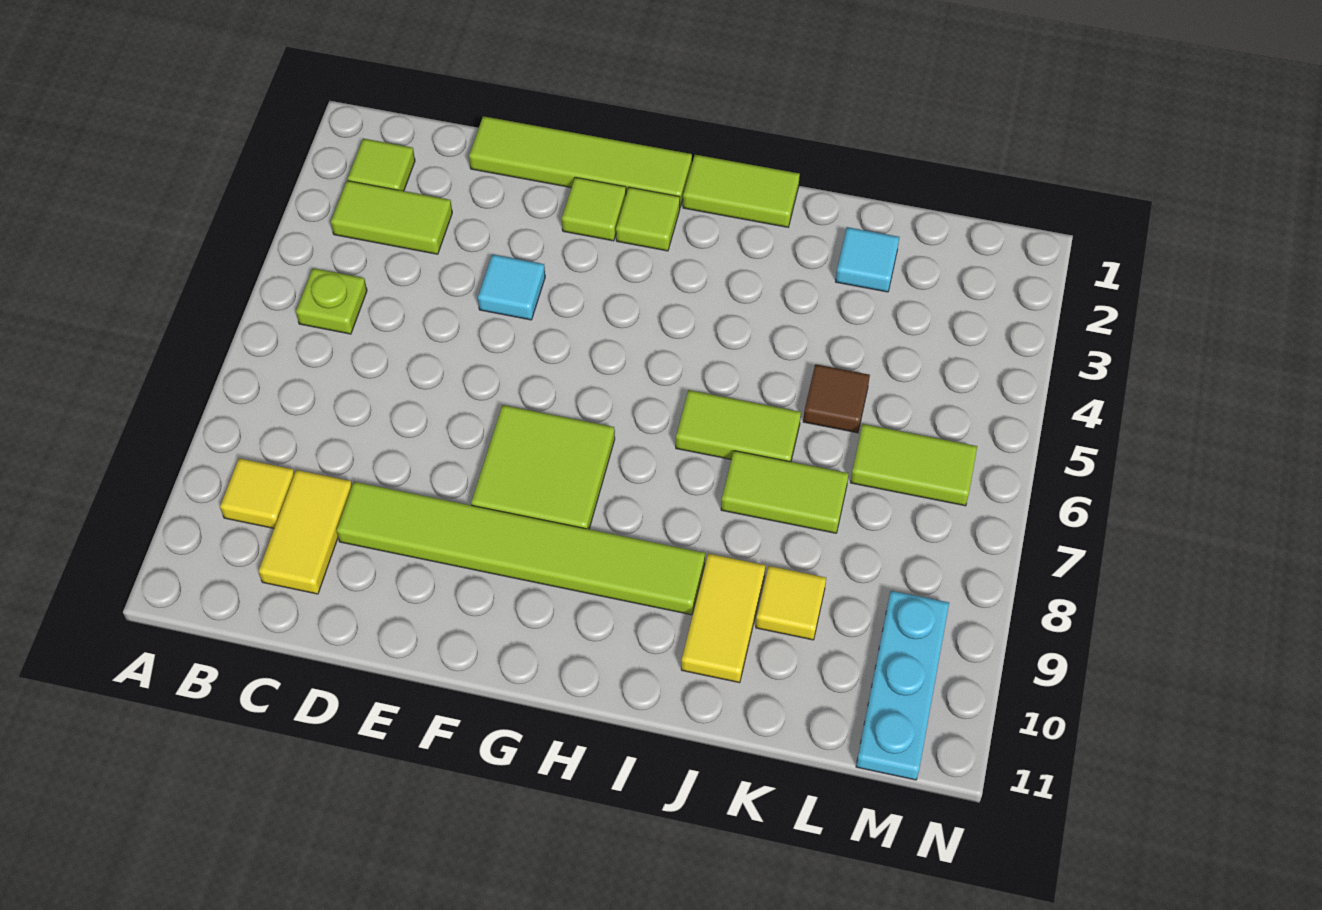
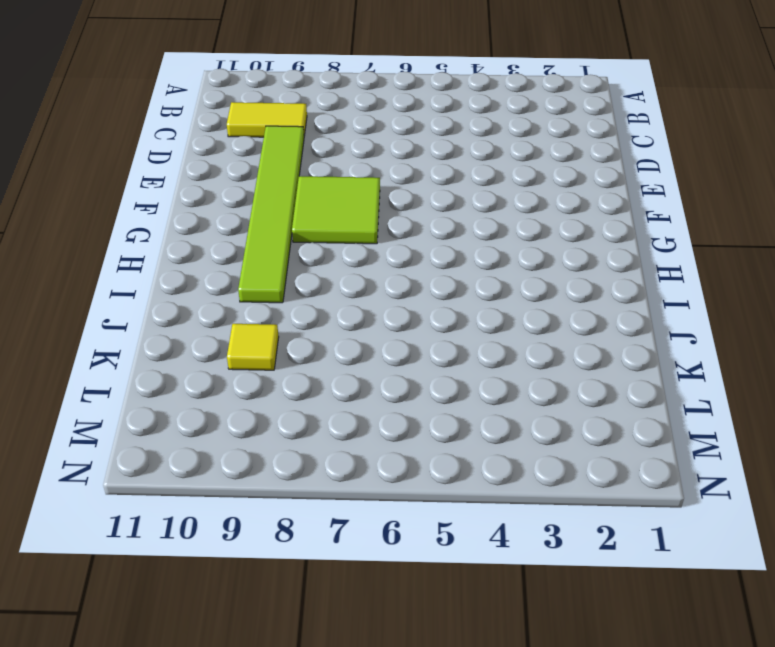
none -> lime tile B2 level 1
none -> lime tile B3:C3 level 1
none -> lime plate B5 level 1

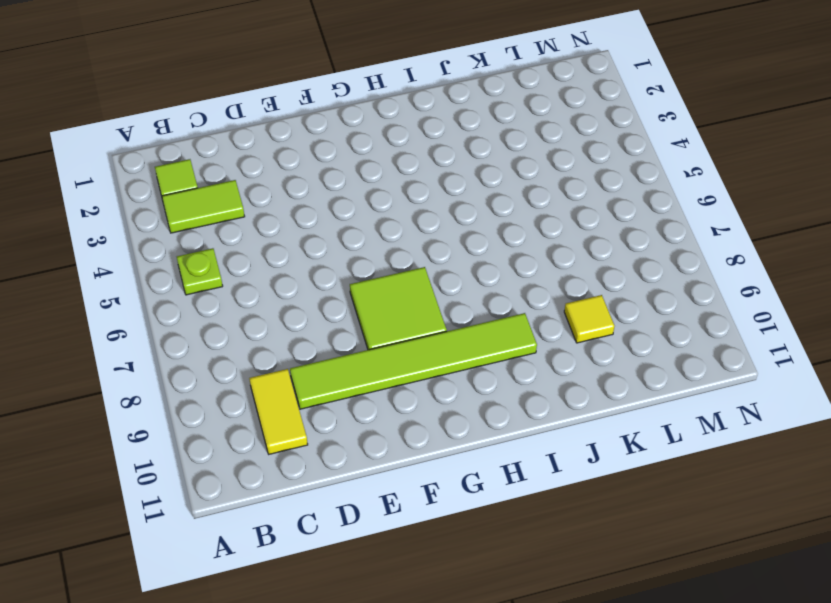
none -> yellow tile B9 level 1
none -> lime tile D1:G1 level 1
none -> cyan tile E4 level 1

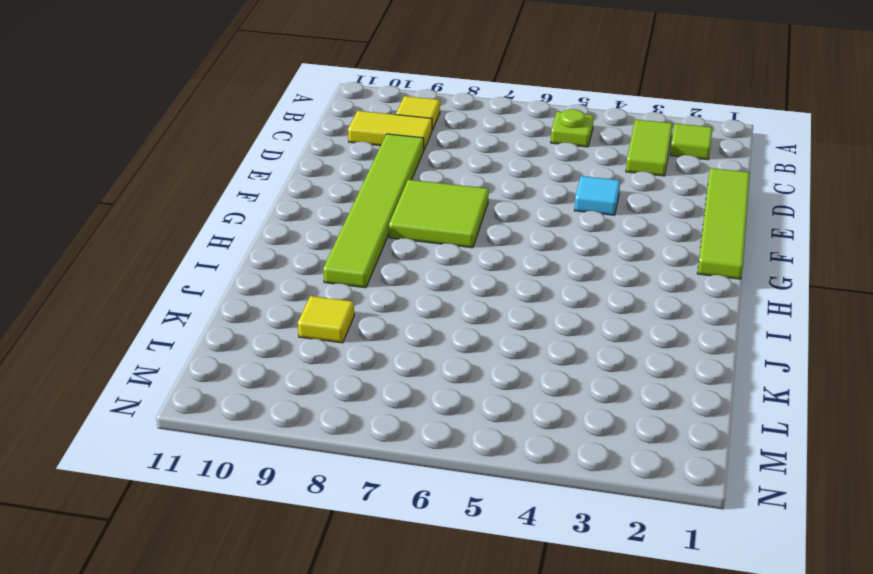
none -> lime tile F2 level 1
none -> lime tile G2 level 1
none -> lime tile H1:I1 level 1

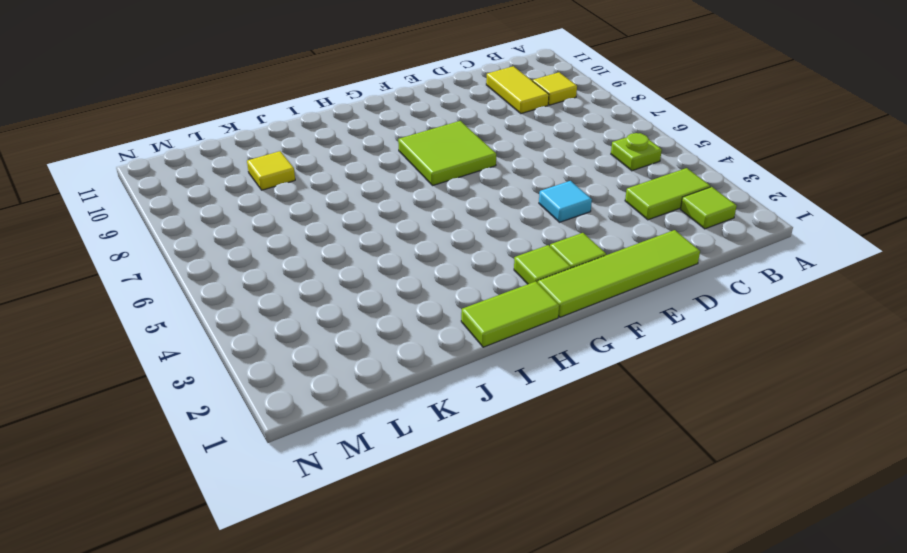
none -> lime tile D9:I9 level 1
none -> lime tile I6:J6 level 1
none -> lime tile J7:K7 level 1

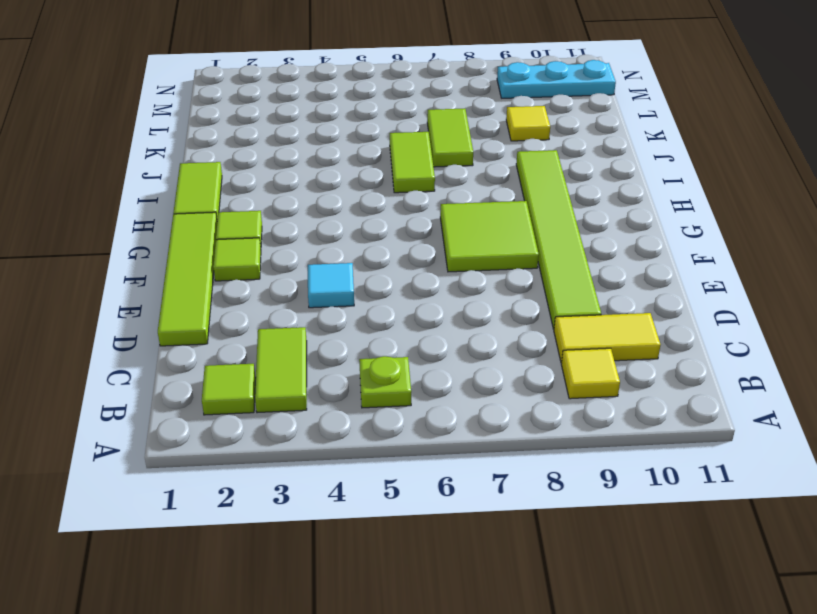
none -> yellow tile J9:J10 level 1
none -> cyan tile K2 level 1
none -> brown tile K5 level 1

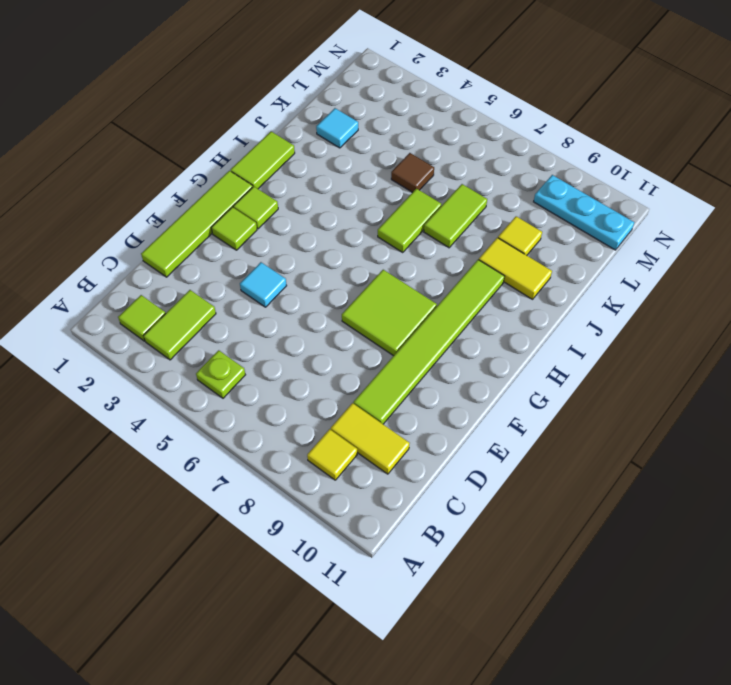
none -> lime tile L6:M6 level 1

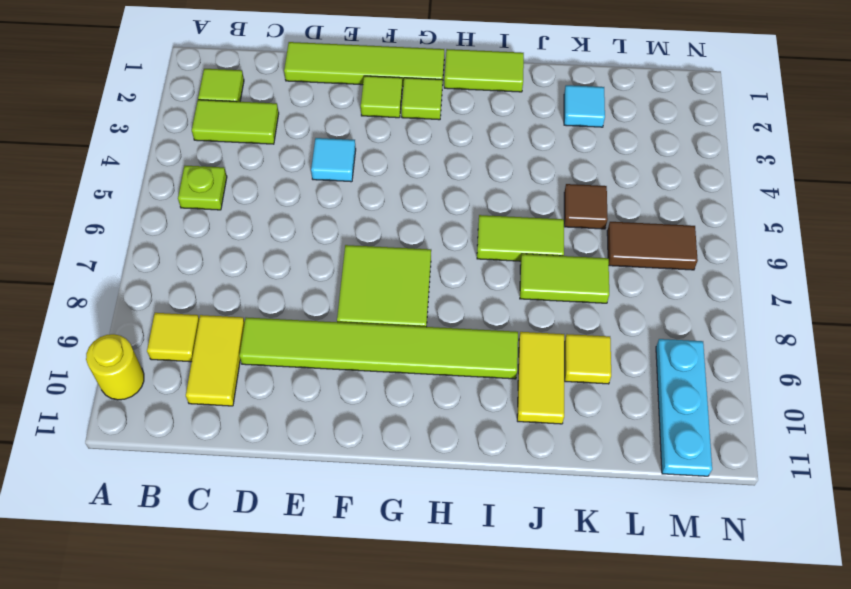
yellow round brick A10 level 1 -> none
brown tile L6:M6 level 1 -> lime tile L6:M6 level 1

